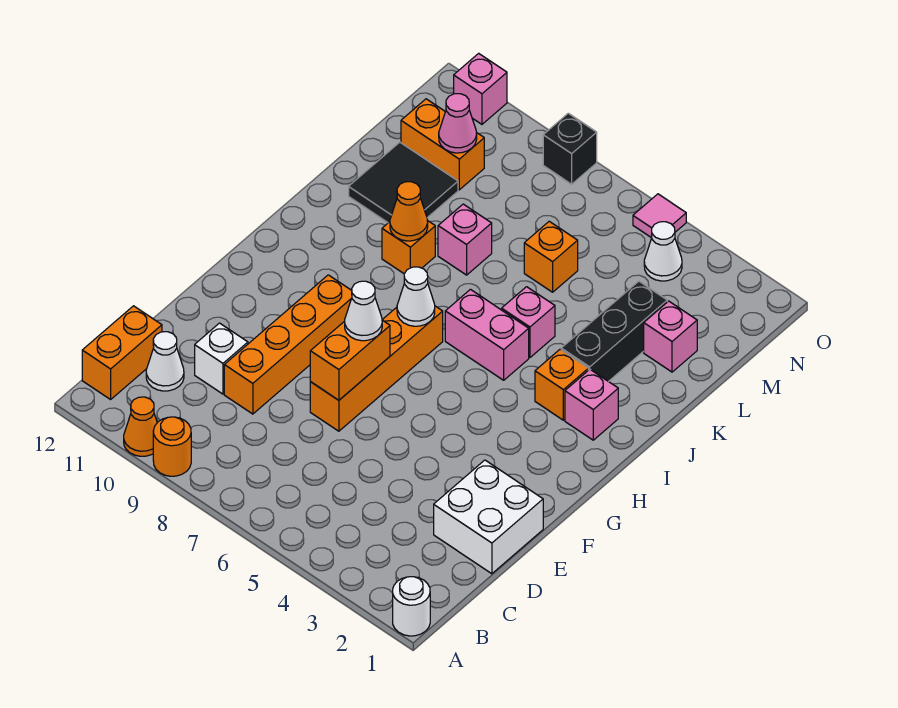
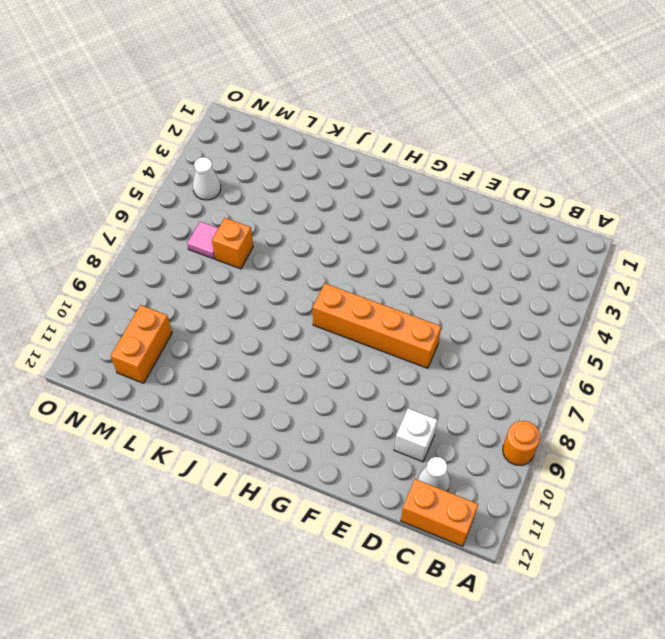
pink tile M6 level 1 -> pink tile O5 level 1
none -> white round brick A1 level 1
none -> orange cone A10 level 1
none -> white brick D1:E2 level 1

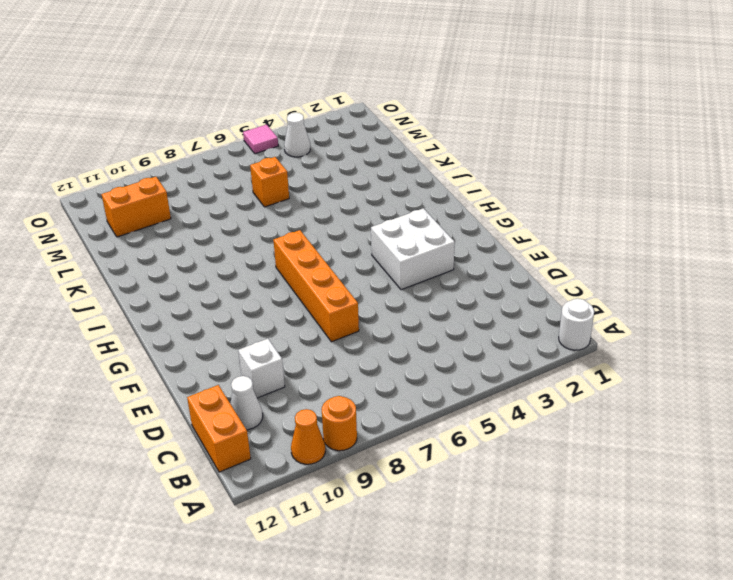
white brick F3:G4 level 1 -> white brick D1:E2 level 1
none -> orange brick D9:G9 level 1
none -> pink brick I2 level 1
none -> orange brick I3 level 1

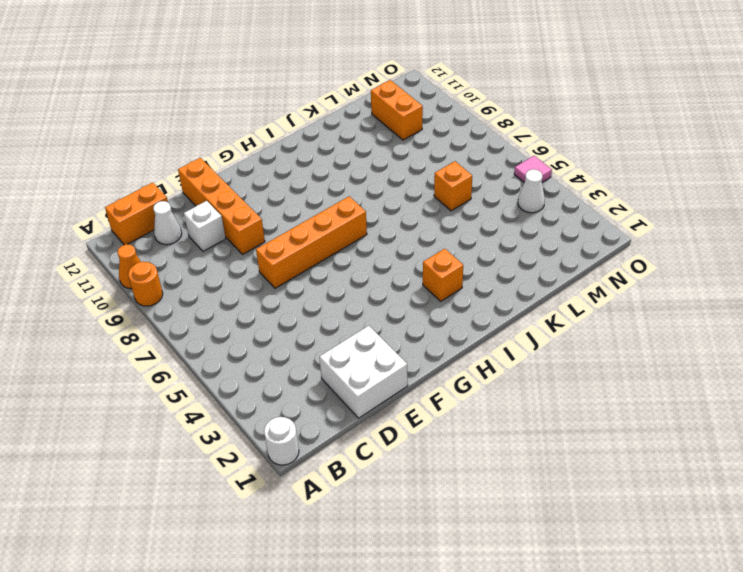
orange brick E9:E12 level 1 -> orange brick D9:G9 level 1
none -> pink brick I2 level 1
none -> pink brick I5:I6 level 1
none -> black brick J3:L3 level 1

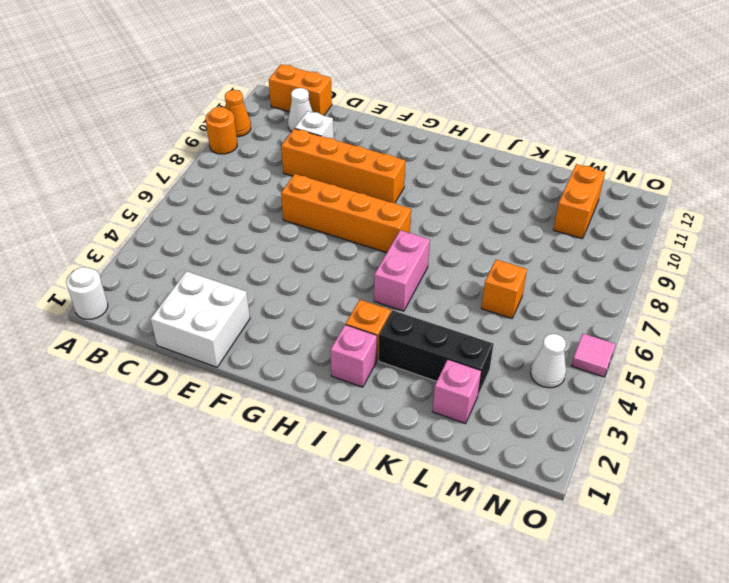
none -> pink brick J5 level 1
none -> orange brick J9 level 1
none -> pink brick K8 level 1

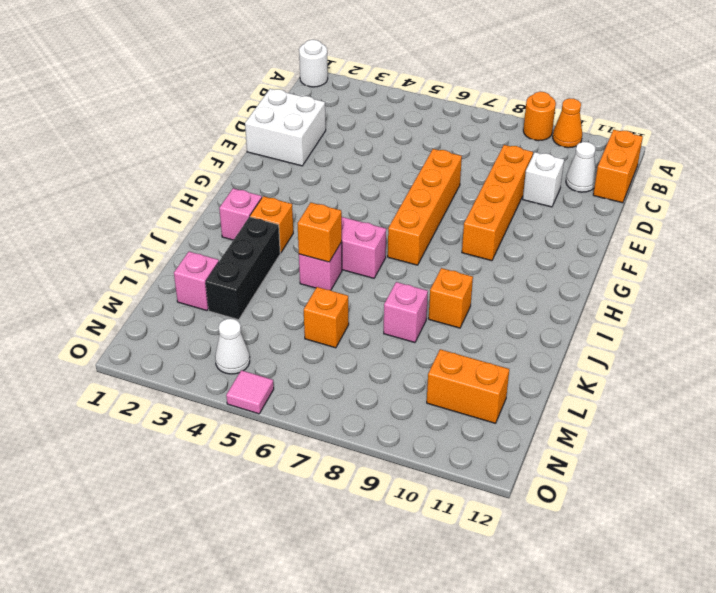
orange brick J5 level 2 -> none
none -> black tile K10:L11 level 1
none -> black brick O8 level 1
none -> pink brick O11 level 1

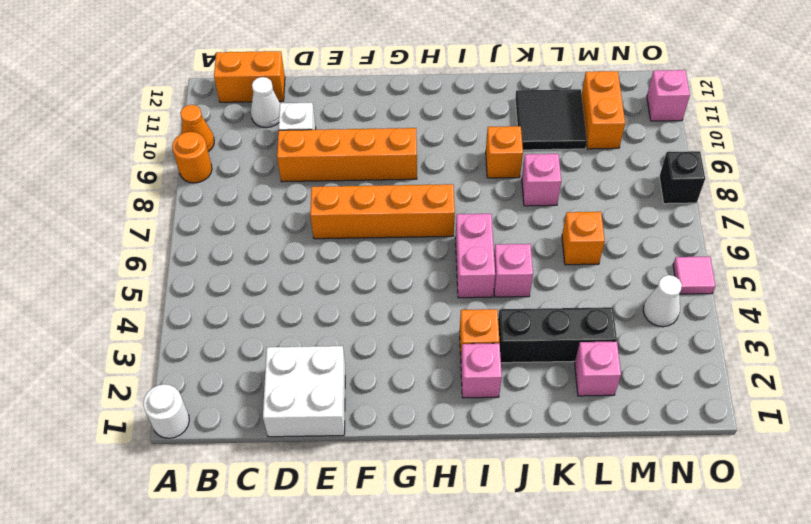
none -> orange brick E7:F7 level 2
none -> white cone H7 level 2
none -> orange cone J9 level 2

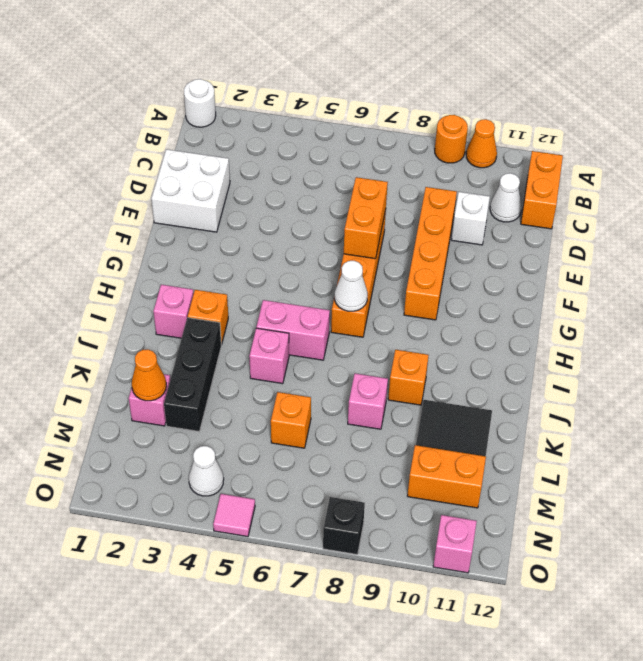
orange cone L2 level 2 -> orange cone J9 level 2
none -> pink cone M10 level 2
none -> white cone F7 level 3

